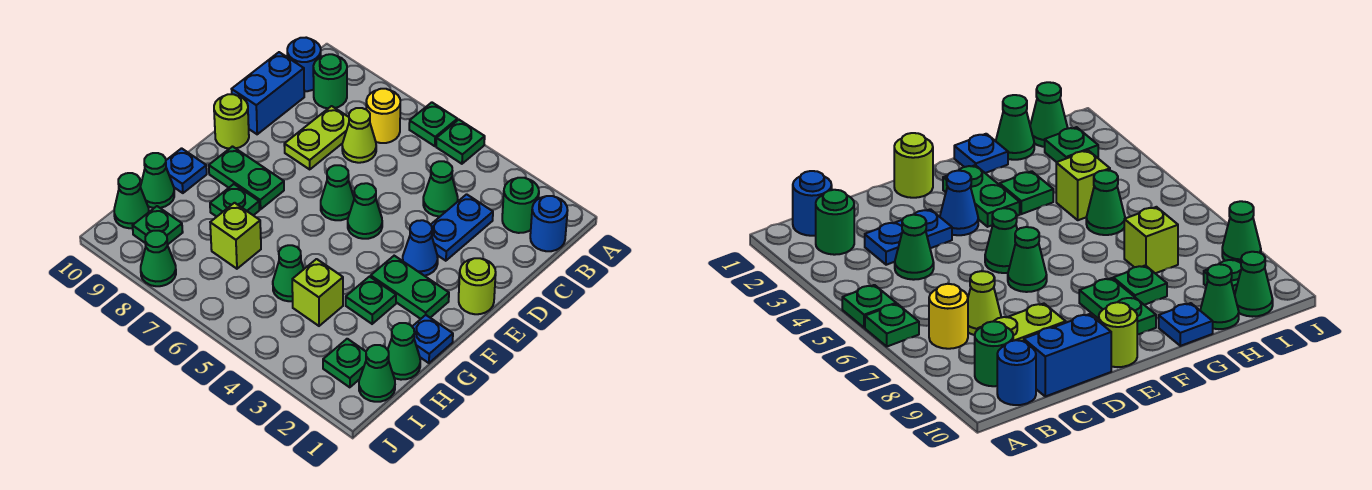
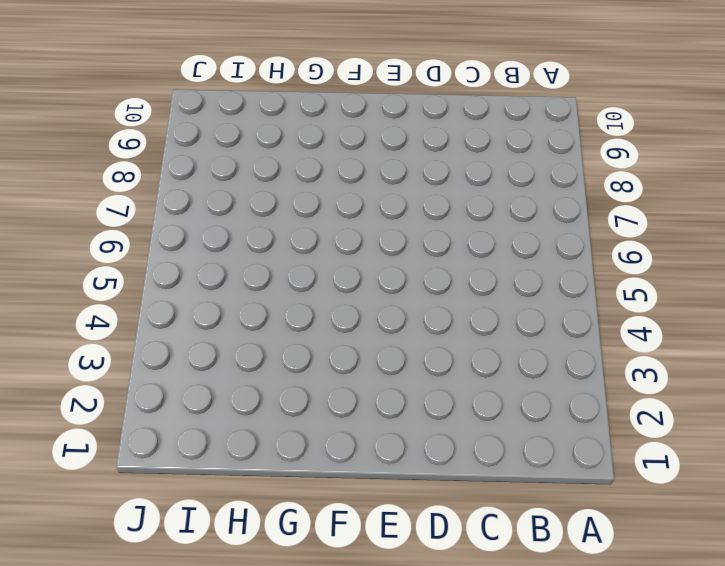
none -> green plate A5 level 1
none -> green plate A6 level 1
none -> blue round brick B1 level 1
none -> green round brick B2 level 1

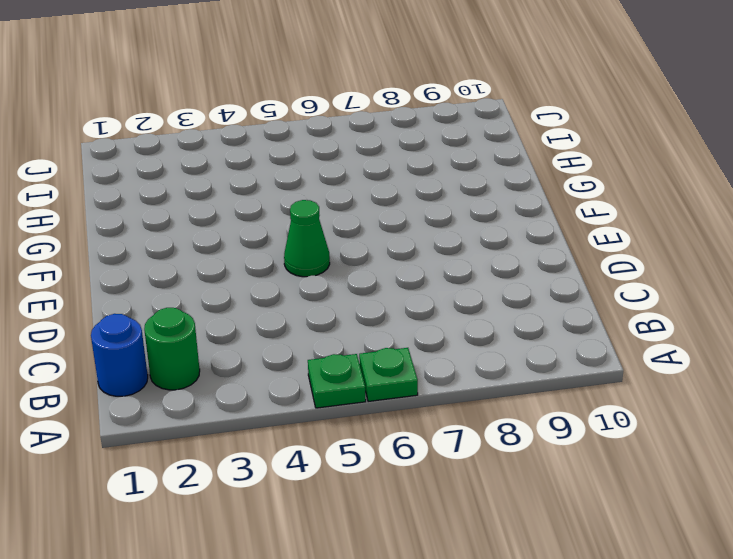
none -> yellow round brick B7 level 1
none -> green round brick B9 level 1
none -> blue round brick B10 level 1
none -> blue plate C3:D3 level 1

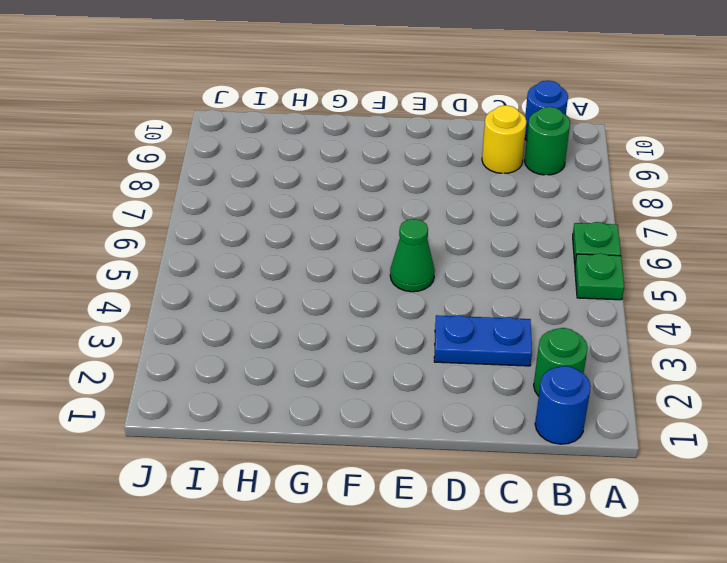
yellow round brick C9 level 1 -> yellow round brick B7 level 1
none -> green cone C4 level 1
none -> lime cone C7 level 1
none -> lime plate C8:D8 level 1
none -> blue brick C10:D10 level 1

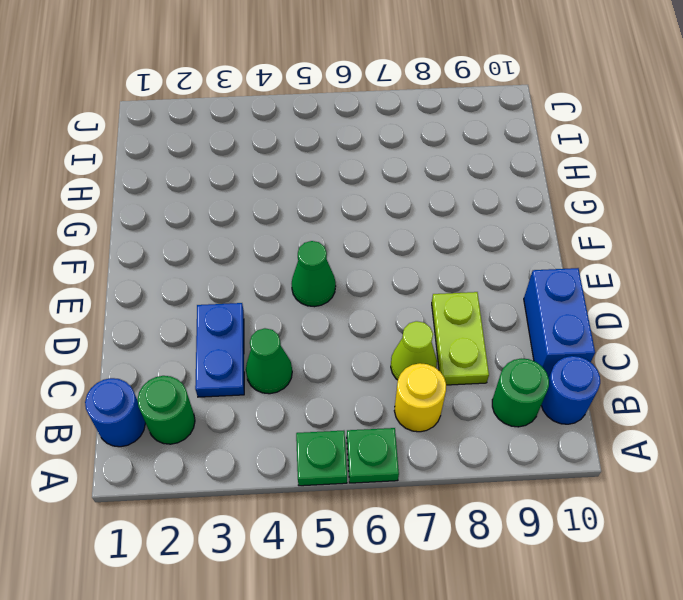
none -> lime round brick E1 level 1
none -> blue cone E3 level 1
none -> green cone E6 level 1
none -> lime round brick E10 level 1

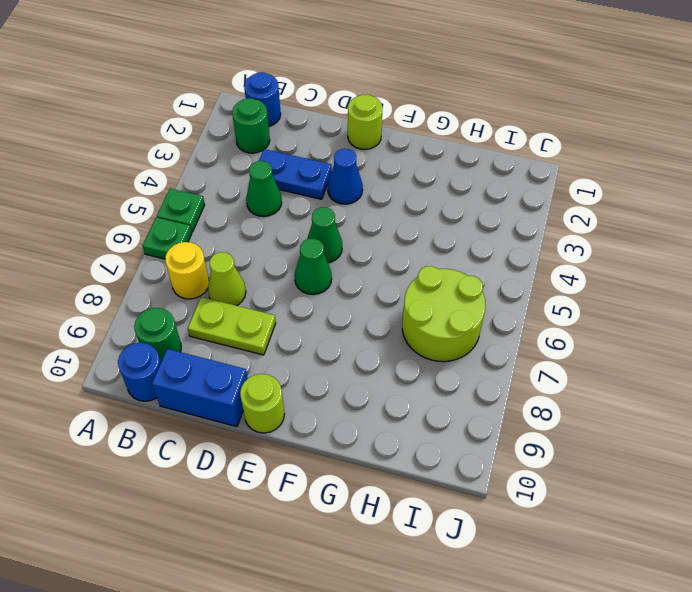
lime round brick H6:I7 level 1 -> lime brick H7 level 1
none -> green plate F2:F3 level 1
none -> green plate F8:F9 level 1
none -> blue plate G1 level 1
none -> green plate G3 level 1

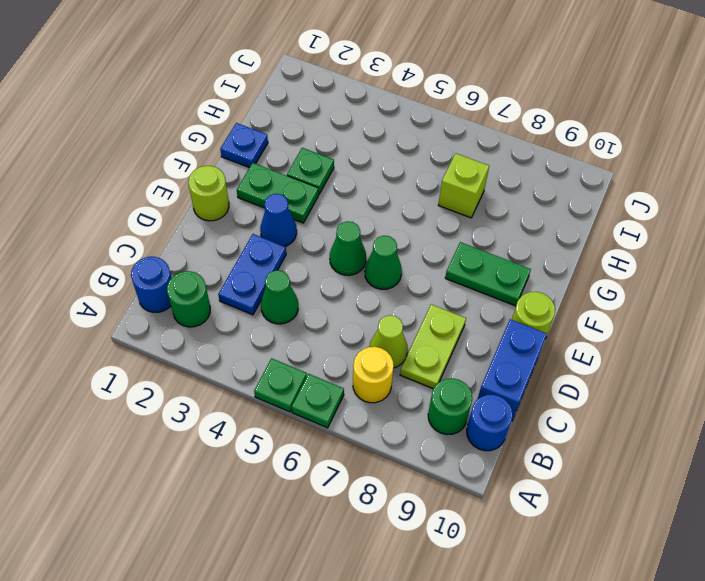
none -> green plate G8 level 1
none -> blue plate G10 level 1
none -> green cone H1 level 1
none -> lime brick H4 level 1

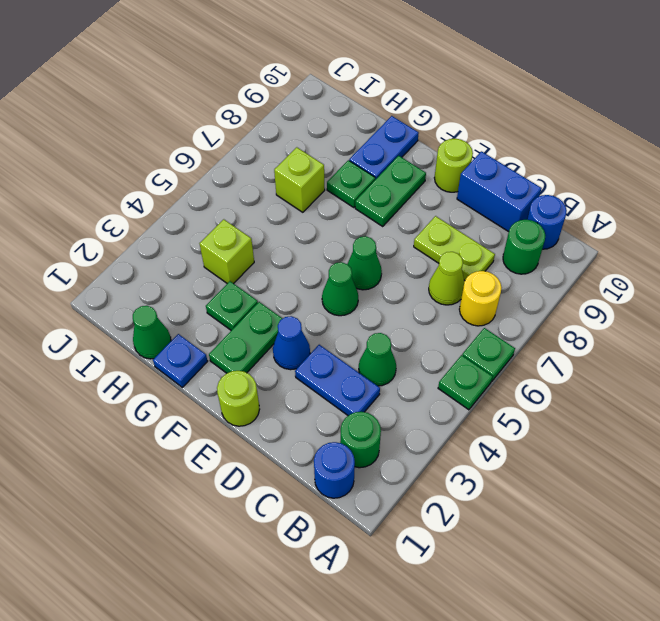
blue plate G9:G10 level 1 -> blue plate G10 level 1
none -> green cone H5 level 1
none -> green cone H10 level 1
none -> green cone I1 level 1
none -> green plate I2 level 1

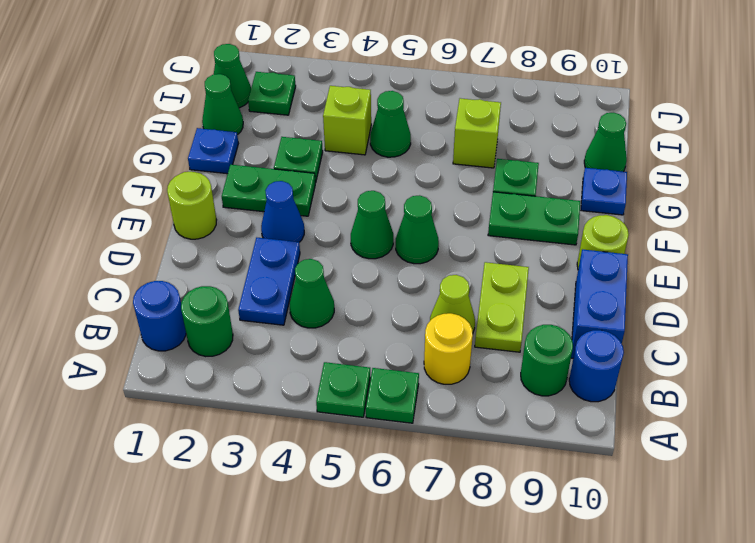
none -> green plate I9 level 1
none -> green cone I10 level 1
none -> green cone J8 level 1

